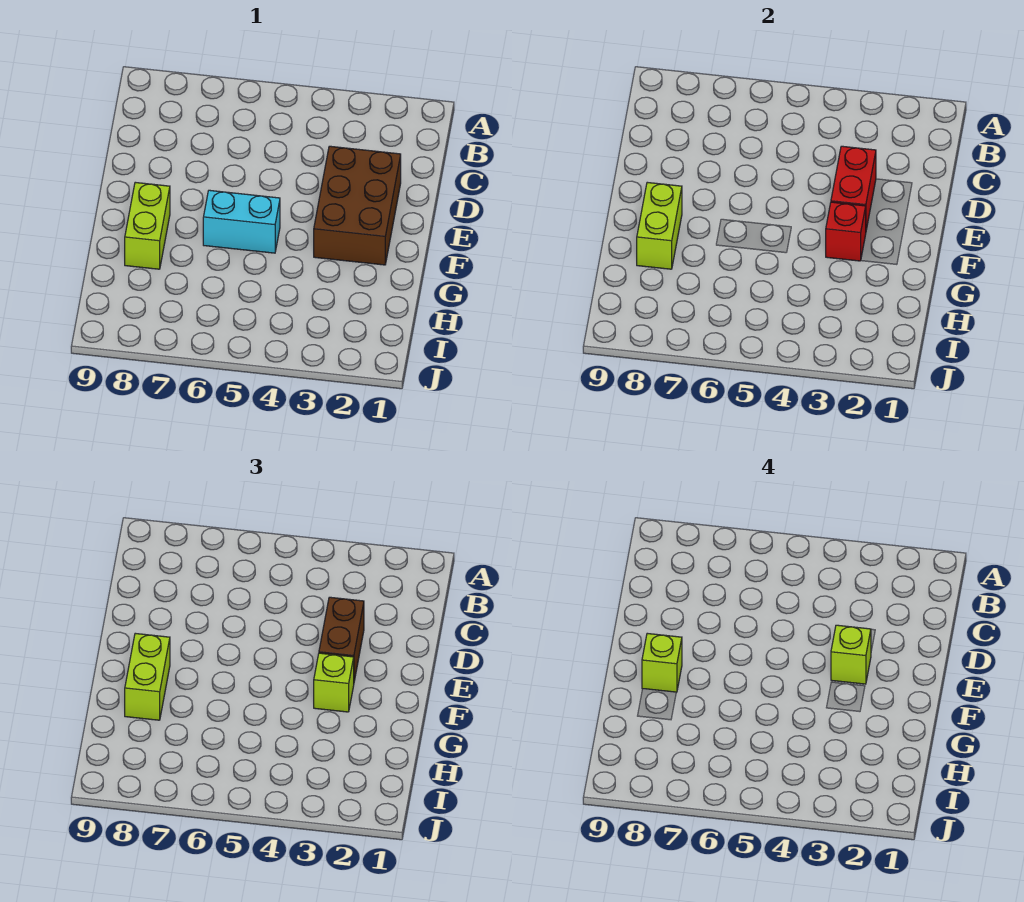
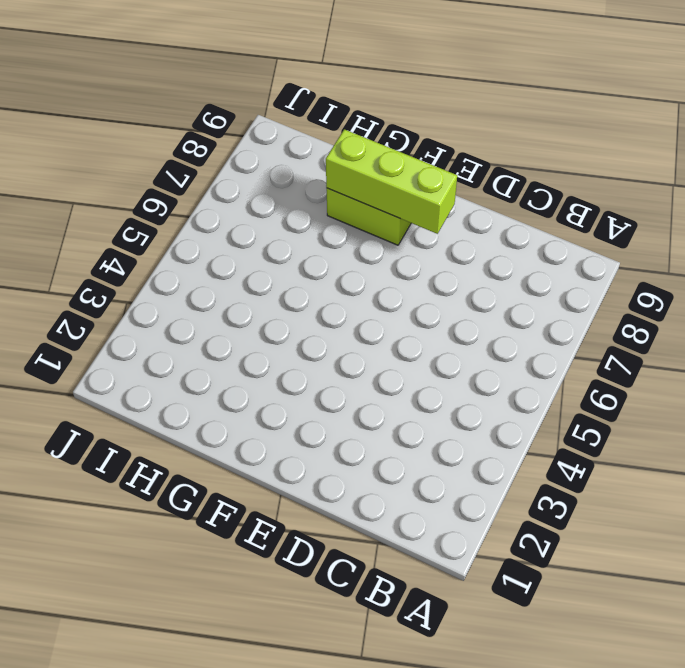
lime brick E8:G8 level 2 -> lime brick F8:G8 level 2
none -> brown brick D2:F3 level 1
none -> cyan brick F5:F6 level 1

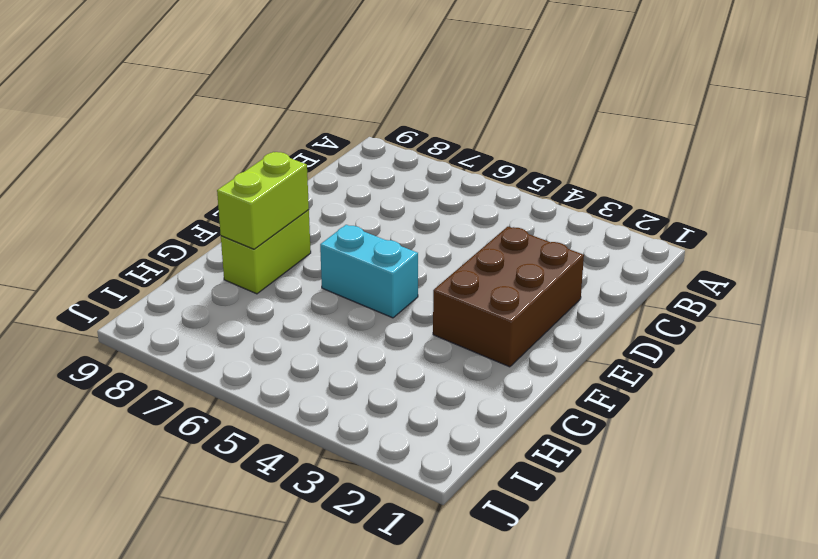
none -> red brick D3:E3 level 2
none -> red brick F3 level 2

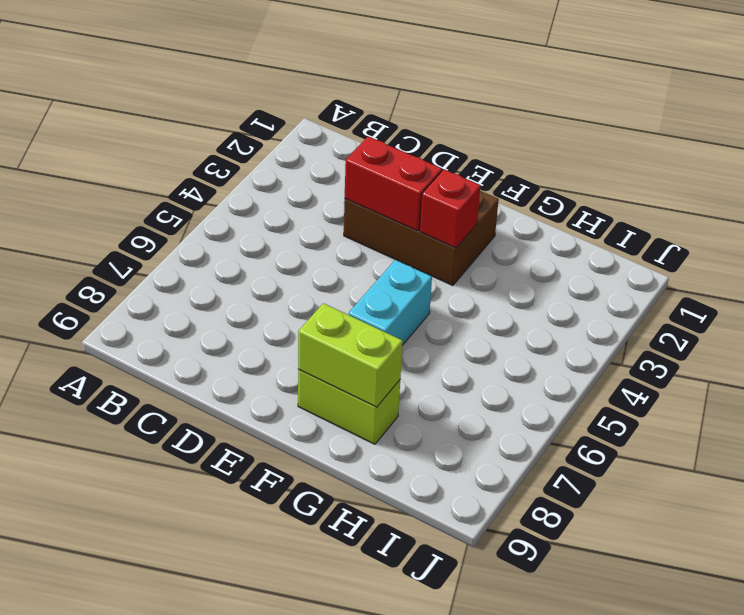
none -> brown brick D3:E3 level 3
none -> lime brick F3 level 3

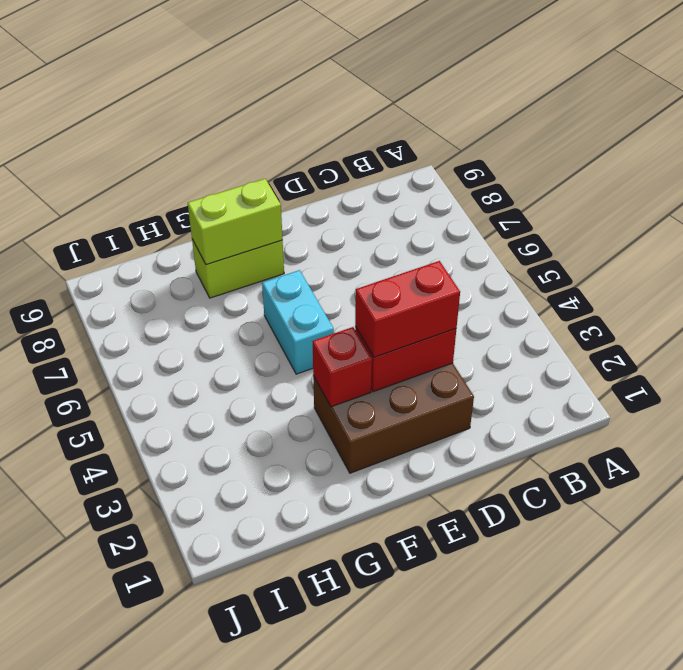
red brick D3:E3 level 3 -> brown brick D3:E3 level 3
none -> lime brick F3 level 3
none -> lime brick F8:G8 level 3

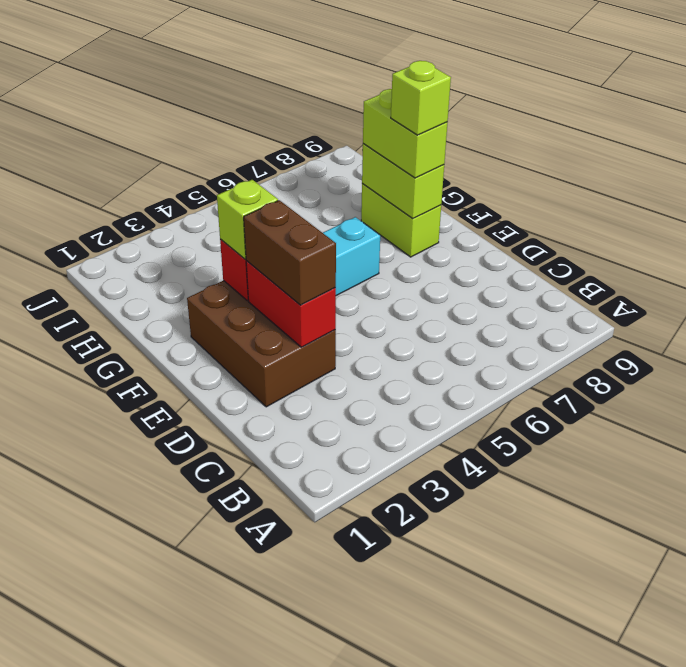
none -> lime brick E3 level 4

